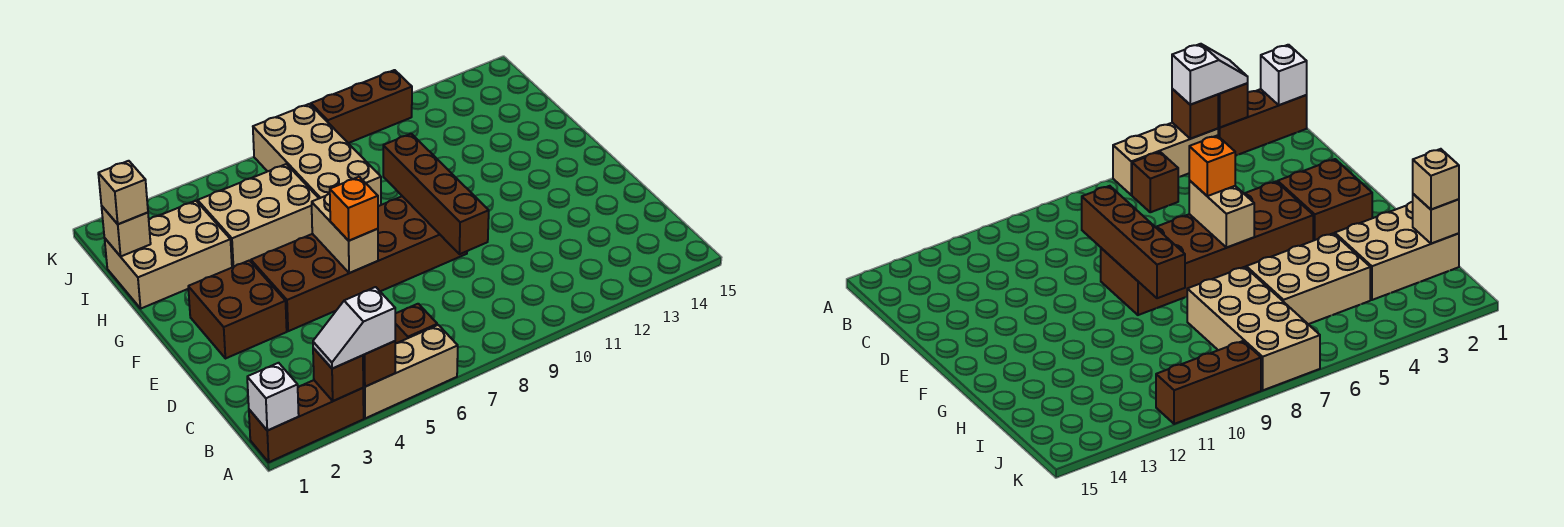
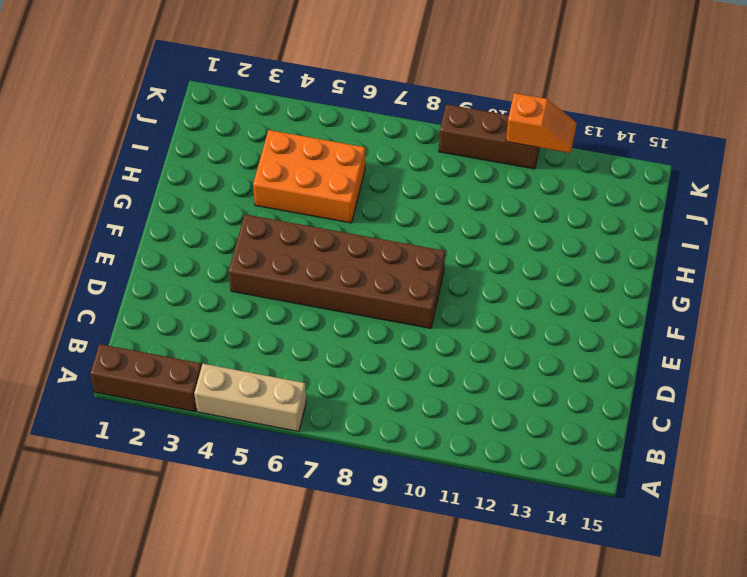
orange brick H4:I6 level 1 -> tan brick H4:I6 level 1
orange slope K11:K12 level 2 top 11 -> none
none -> brown brick B6 level 1
none -> brown brick E2:F3 level 1
none -> tan brick H1:I3 level 1

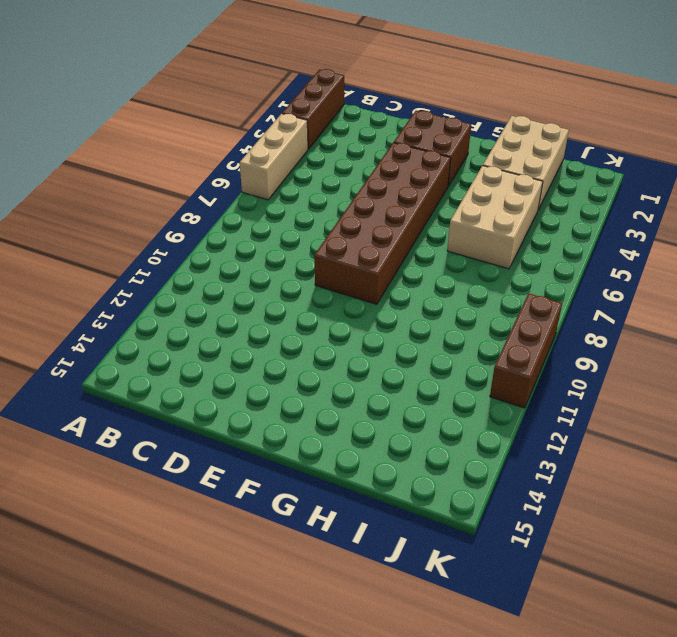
none -> brown brick B6 level 1
none -> tan brick H7:K8 level 1
none -> white brick A1 level 2

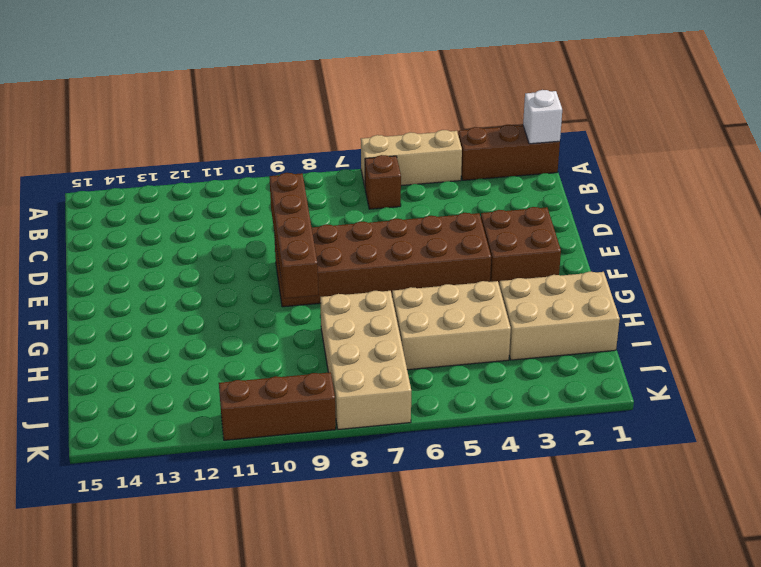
none -> brown brick A3 level 2
none -> brown brick A4 level 2
none -> tan brick E6:F6 level 2

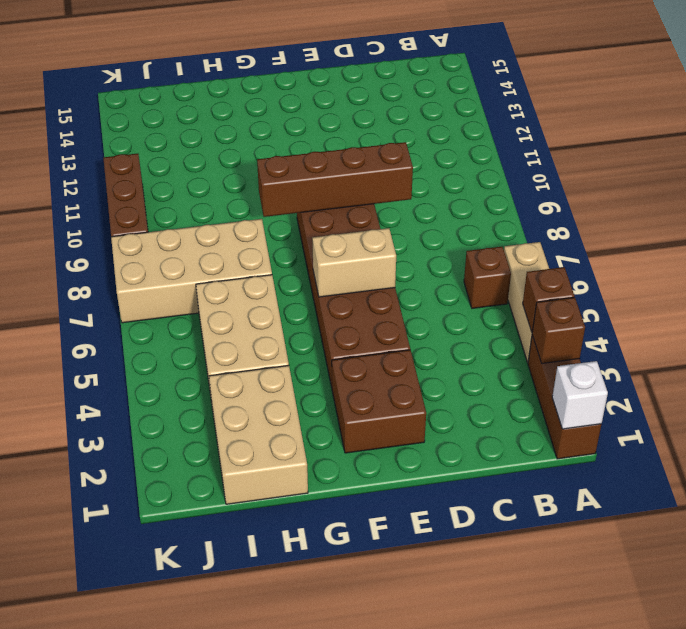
none -> tan brick I1 level 2
none -> white slope A3:A4 level 3 top 4
none -> orange brick E6 level 3

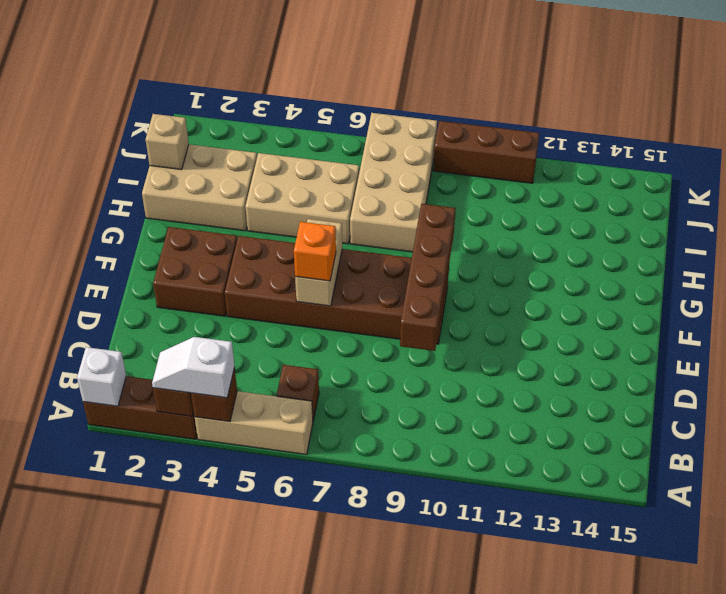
none -> tan brick I1 level 3

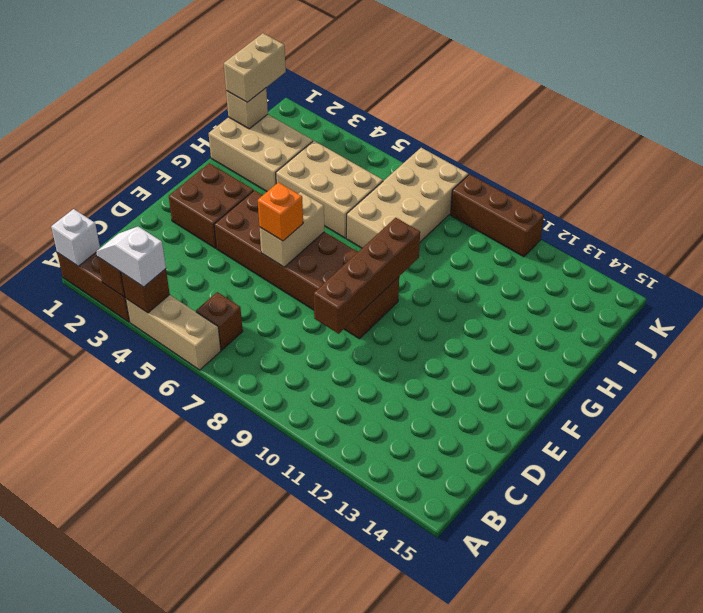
tan brick I1:J1 level 3 -> tan brick I1 level 3

